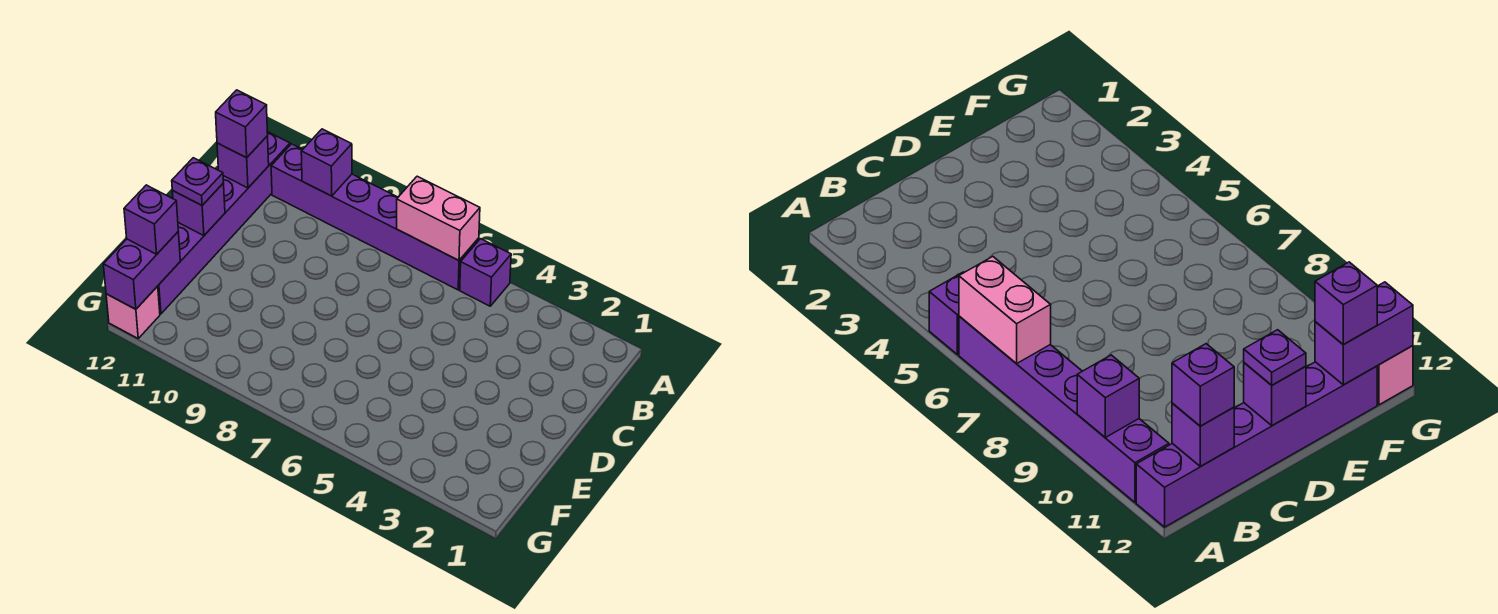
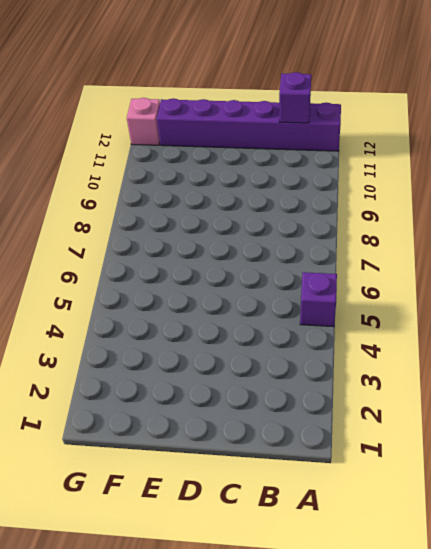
none -> purple brick A6:A11 level 1
none -> pink brick A6:A7 level 2
none -> purple brick A10 level 2

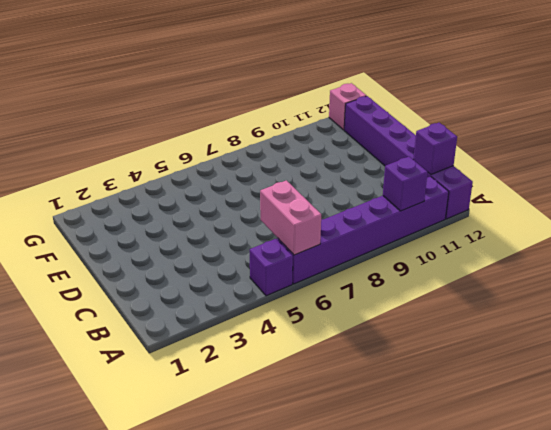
pink brick A6:B6 level 2 -> pink brick A6:A7 level 2
none -> purple brick D12 level 2
none -> purple brick F12:G12 level 2
none -> purple brick B12 level 3

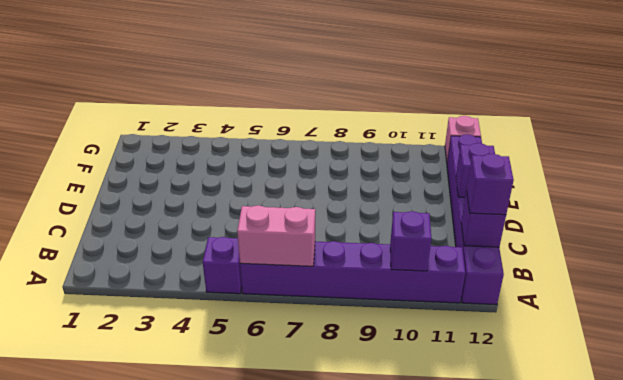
none -> purple brick F12:G12 level 2
none -> purple plate D12 level 3
none -> purple brick F12 level 3

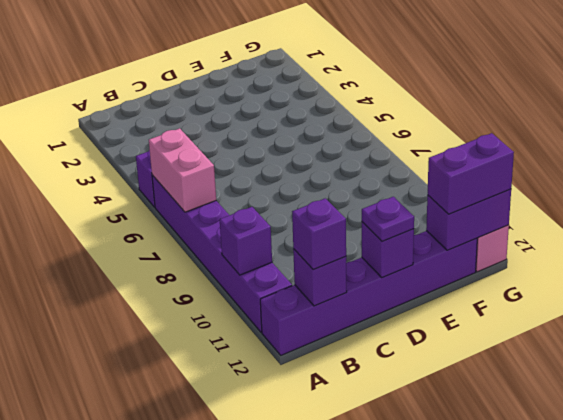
purple brick F12:G12 level 3 -> purple brick F12 level 3

